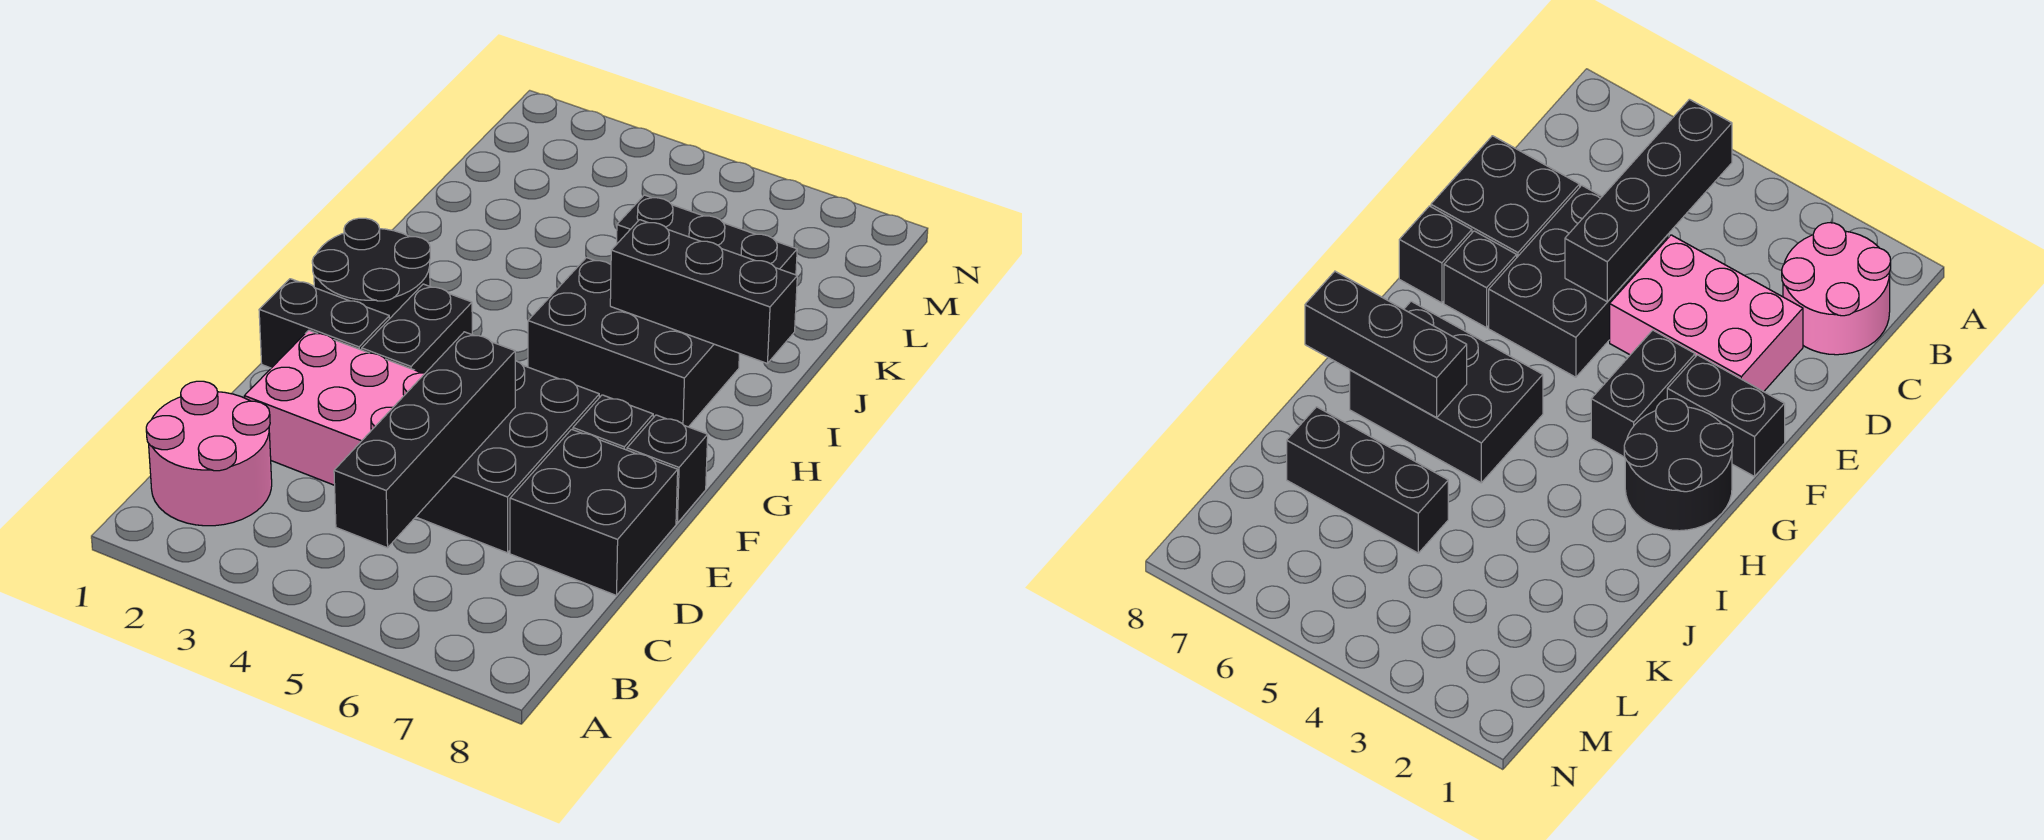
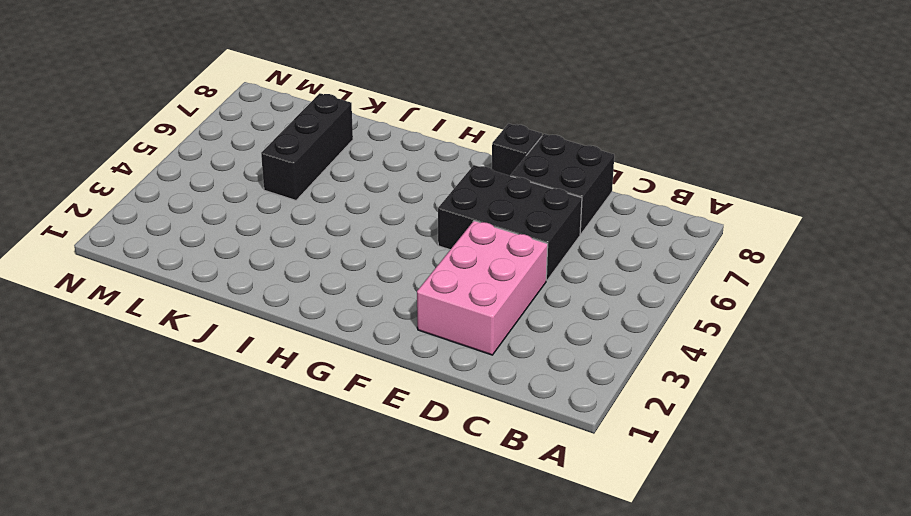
none -> pink round brick B1:C2 level 1
none -> black brick F1:F2 level 1
none -> black brick F3:G3 level 1

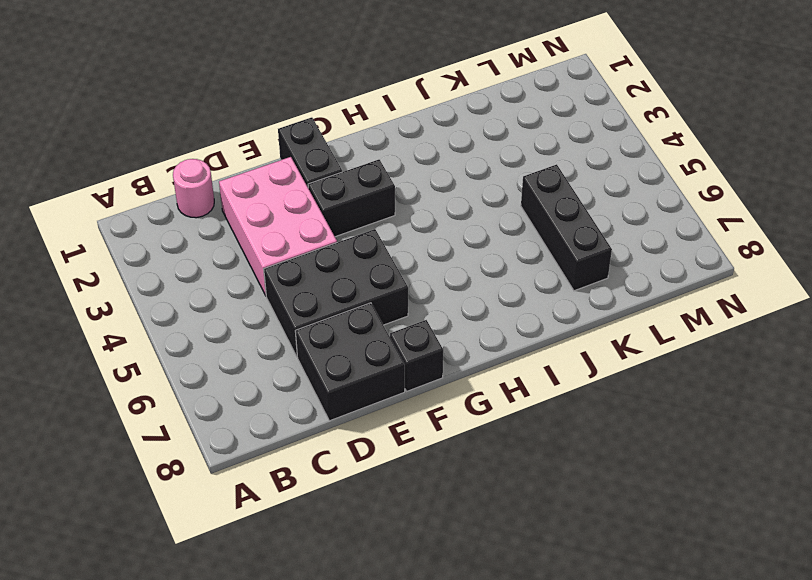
pink round brick C1 level 1 -> pink round brick B1:C2 level 1
none -> black brick F7 level 1
none -> black round brick G1:H2 level 1
none -> black brick H5:I7 level 1

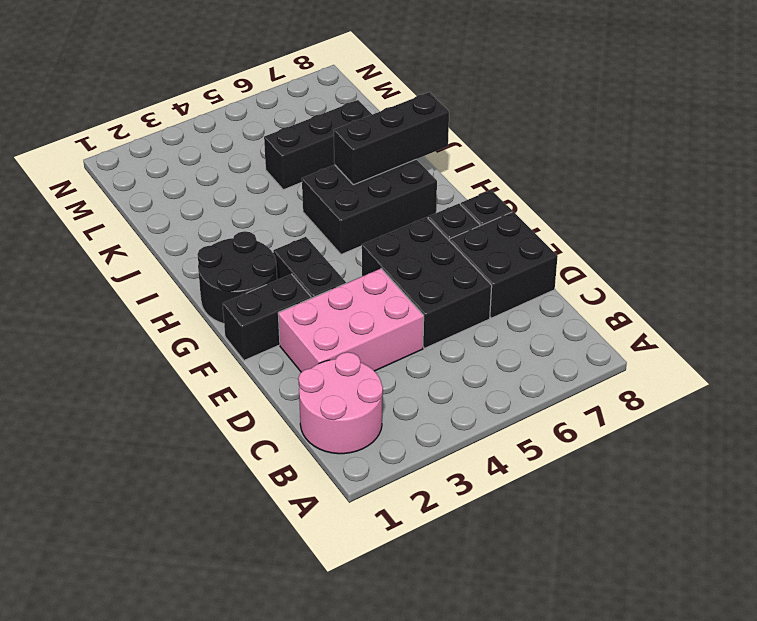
none -> black brick B5:E5 level 2

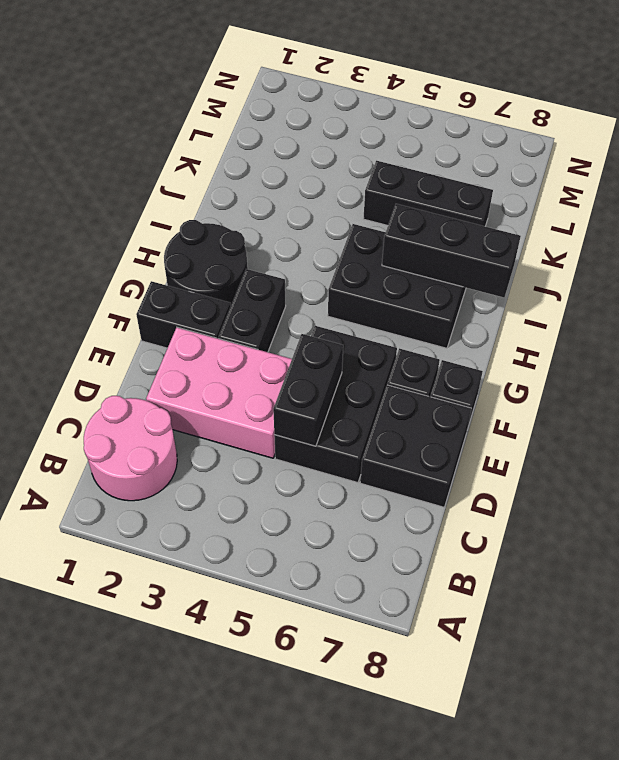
black brick D5:E5 level 2 -> black brick B5:E5 level 2

